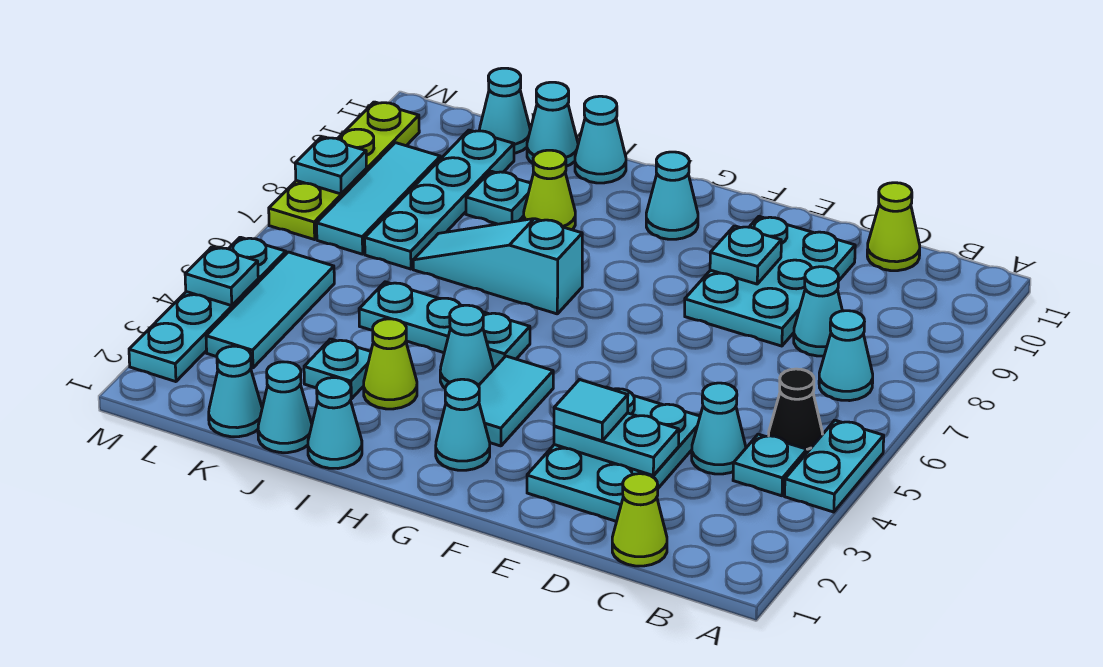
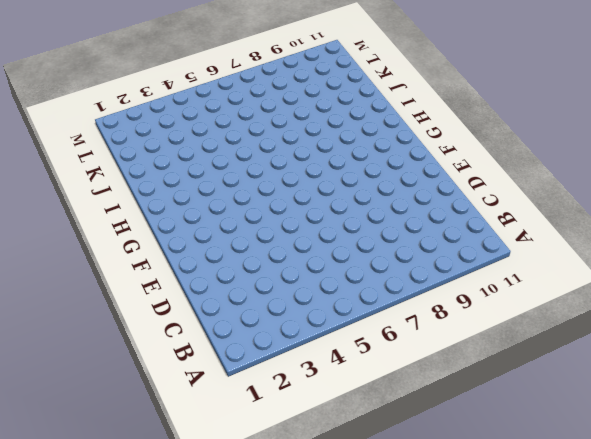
none -> cyan plate A4:A5 level 1
none -> cyan plate B4 level 1
none -> black cone B5 level 1
none -> cyan cone B7 level 1

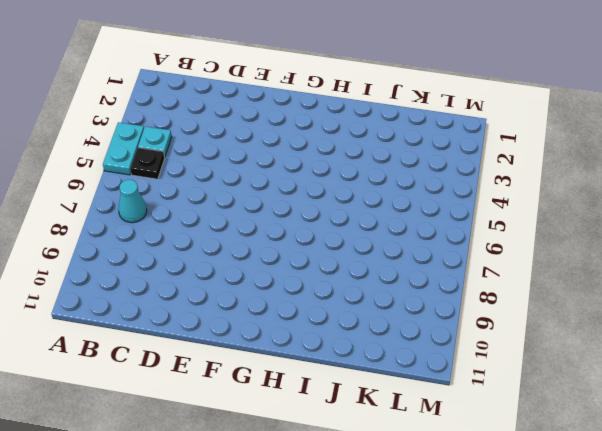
black plate B5 level 1 -> black cone B5 level 1
none -> lime cone C1 level 1
none -> cyan cone C4 level 1
none -> cyan cone C8 level 1
none -> lime cone C11 level 1

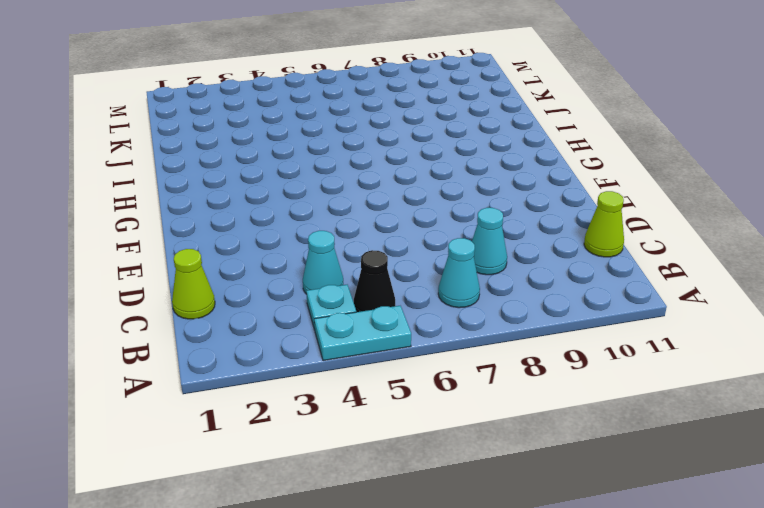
none -> cyan plate D2:E4 level 1
none -> cyan plate D8:E10 level 1
none -> cyan cone G2 level 1
none -> cyan tile G3:G4 level 1

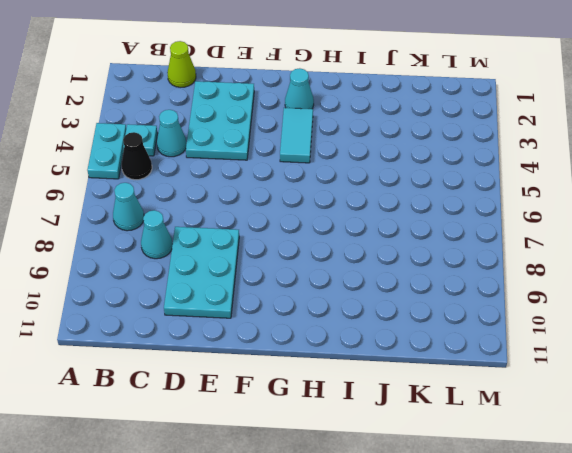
none -> lime cone C11 level 1
none -> cyan cone G10 level 1
none -> cyan cone H4 level 1
none -> cyan plate H5:J5 level 1

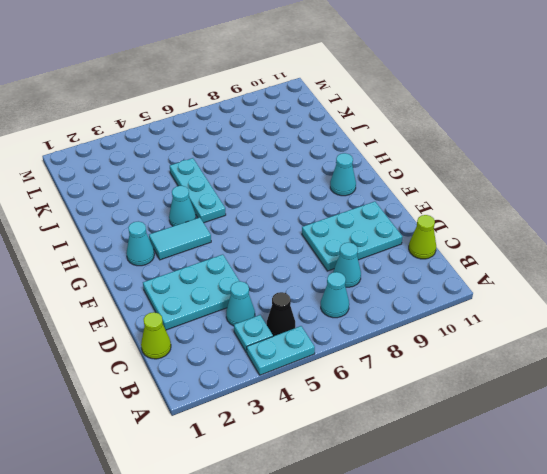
none -> cyan slope H7:J7 level 1 top H
none -> cyan cone I1 level 1
none -> lime cone I3 level 1
none -> lime cone I9 level 1

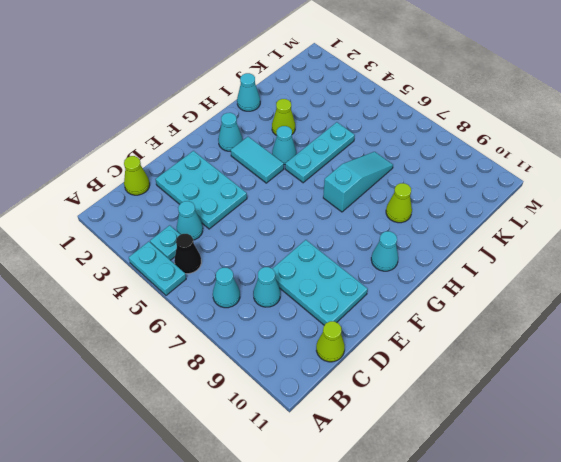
none -> cyan cone I11 level 1
none -> cyan cone J1 level 1
none -> cyan plate J3 level 1
none -> cyan plate J9 level 1

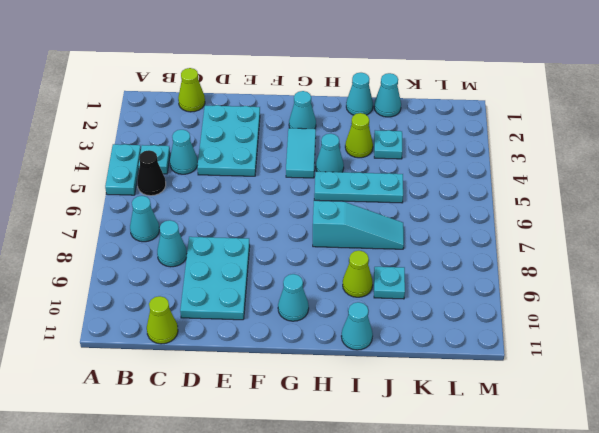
none -> cyan cone J11 level 1
none -> cyan cone K1 level 1
none -> cyan plate K7:K10 level 1
none -> cyan cone K11 level 1

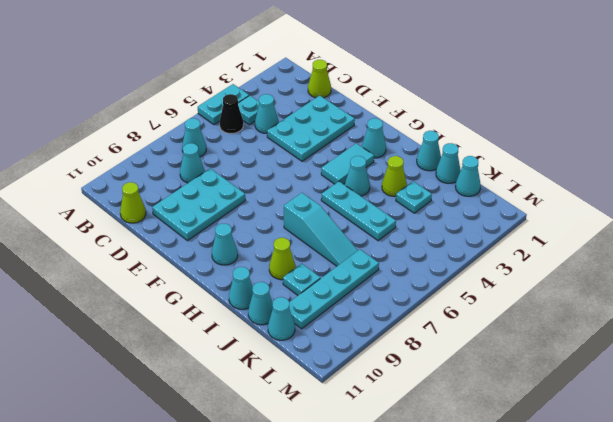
none -> cyan tile L3:L5 level 1
none -> cyan tile L7:L9 level 1
none -> cyan plate M2:M5 level 1
none -> lime plate M7:M10 level 1

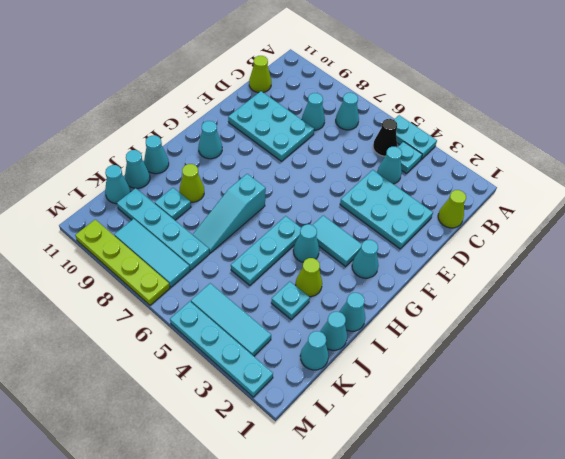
none -> cyan plate D3:E3 level 2
none -> cyan plate E9 level 2
none -> cyan plate M4 level 2
none -> cyan plate M8 level 2

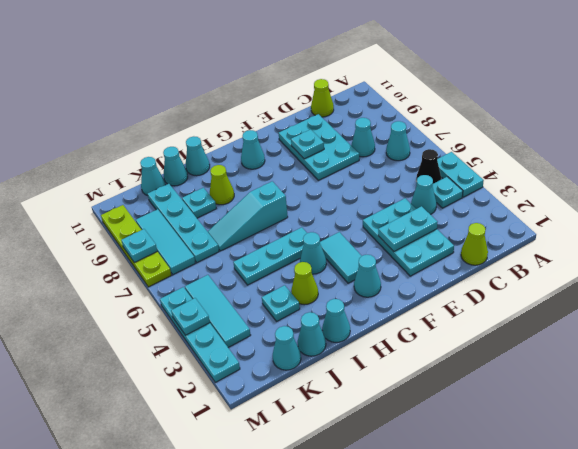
none -> cyan tile E3 level 3

